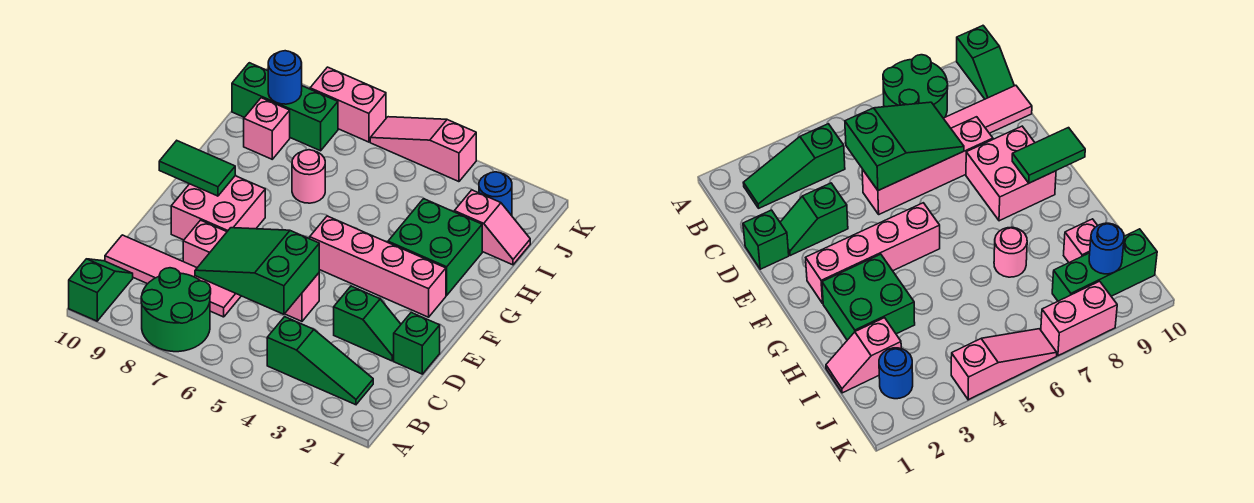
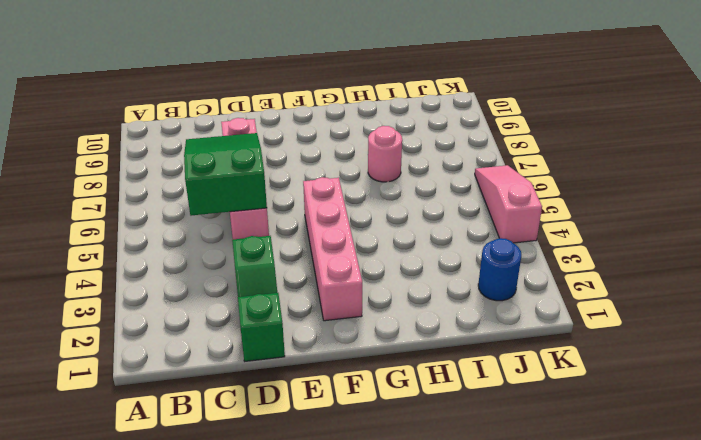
none -> green round brick A7:B8 level 1
none -> green slope A10:B10 level 1 top A
none -> green slope B2:B4 level 1 top 4

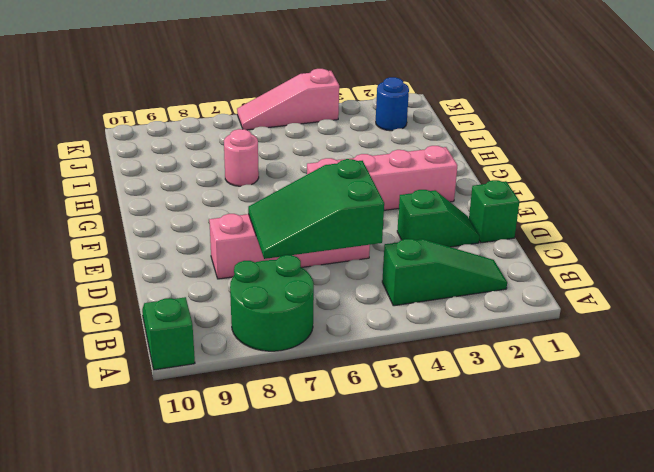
none -> pink tile C7:C10 level 1
none -> pink brick E8:F9 level 1
none -> green brick G2:H3 level 1

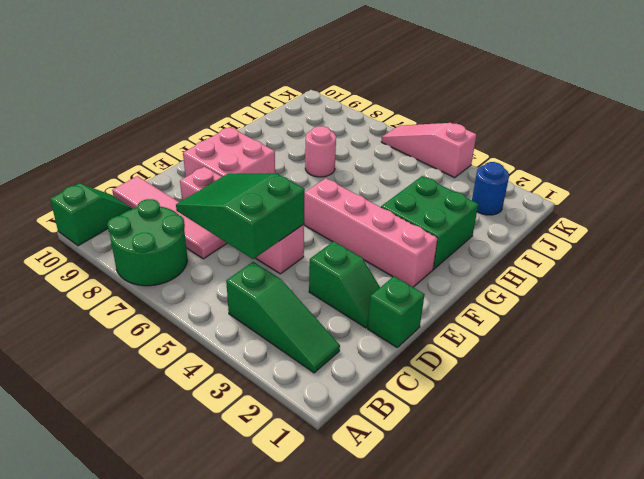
none -> pink slope I1:I2 level 1 top 2
none -> pink brick I9 level 1
none -> green brick J8:J10 level 1

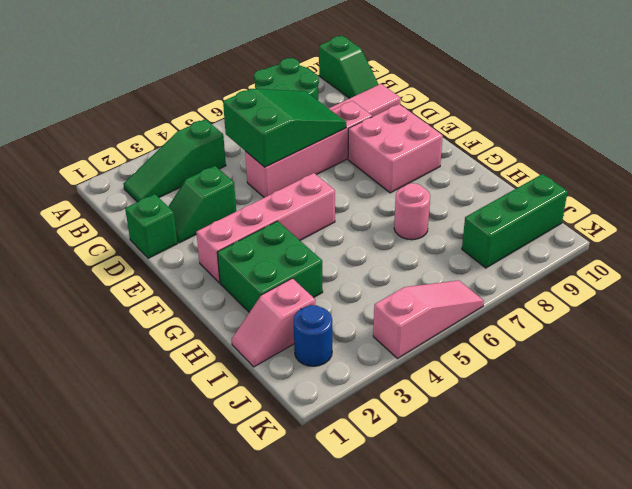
none -> pink brick I9 level 1
none -> pink brick K7:K8 level 1
none -> green tile F9:F10 level 2

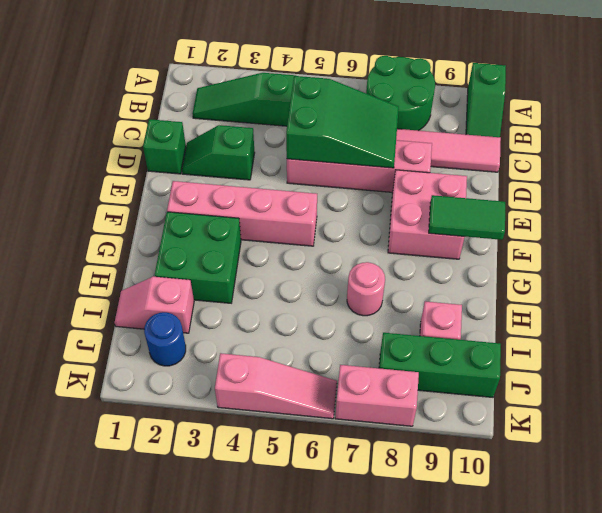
none -> blue round brick J9 level 2

